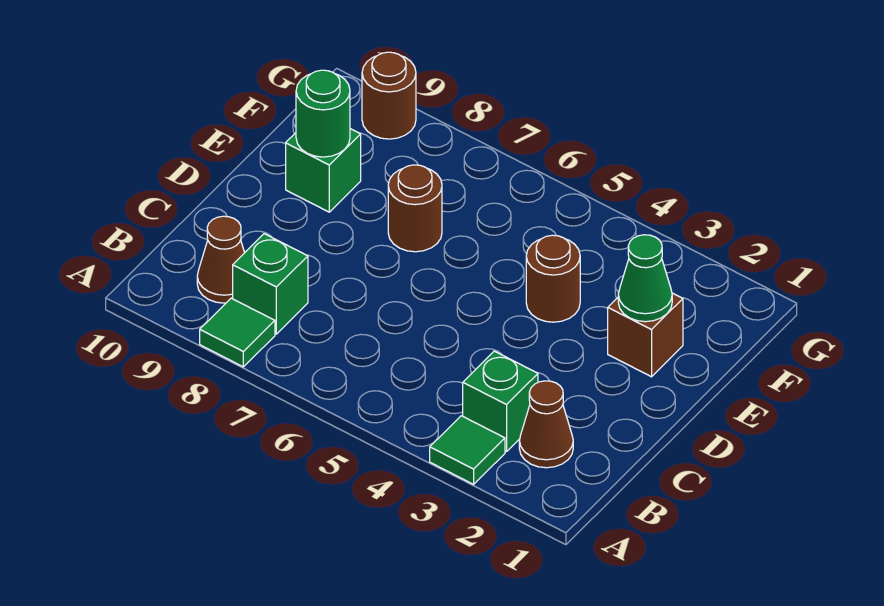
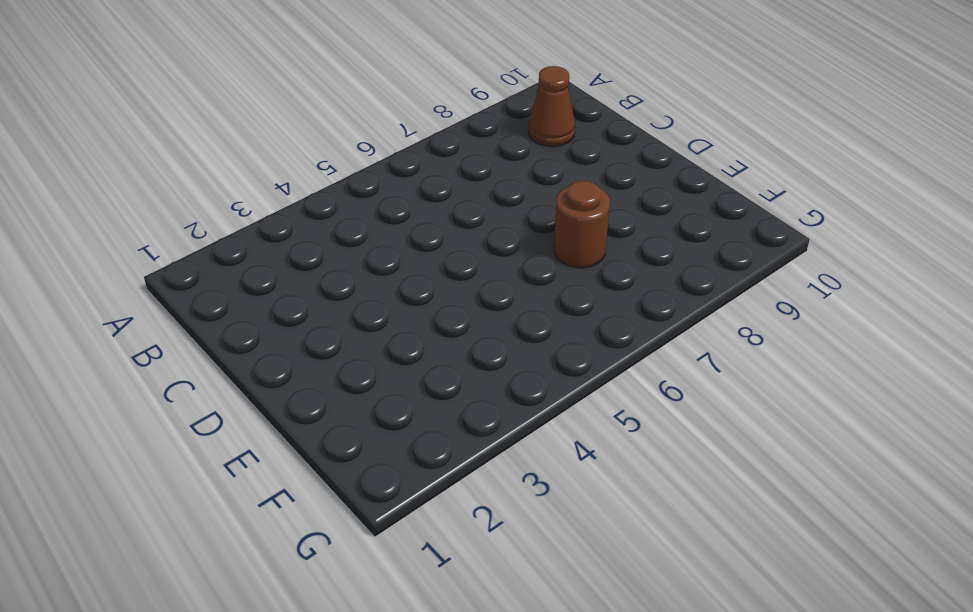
none -> green tile A3 level 1
none -> green tile A8 level 1
none -> brown cone B2 level 1

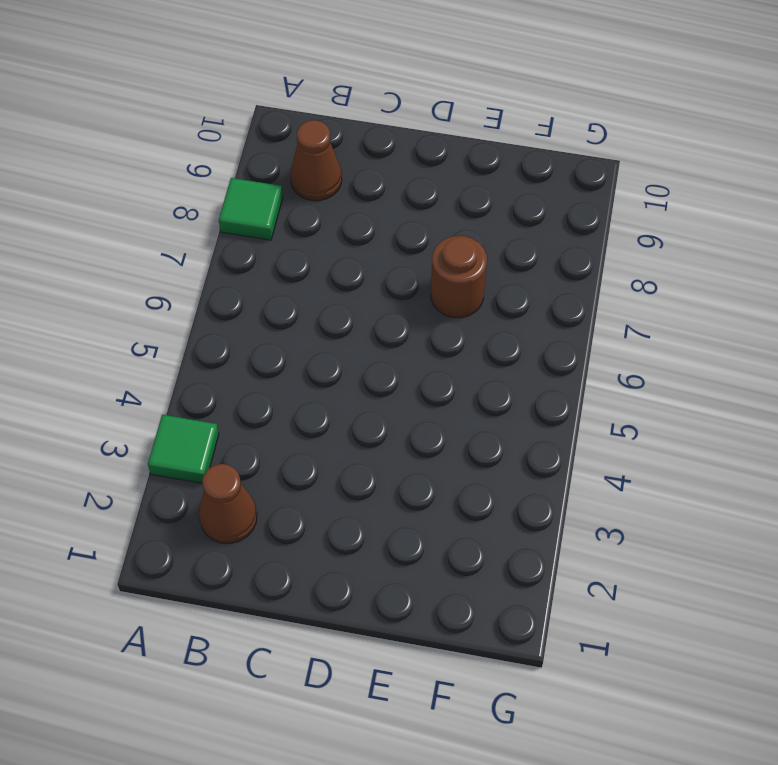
none -> green brick B3 level 1
none -> green brick B8 level 1
none -> brown brick E2 level 1

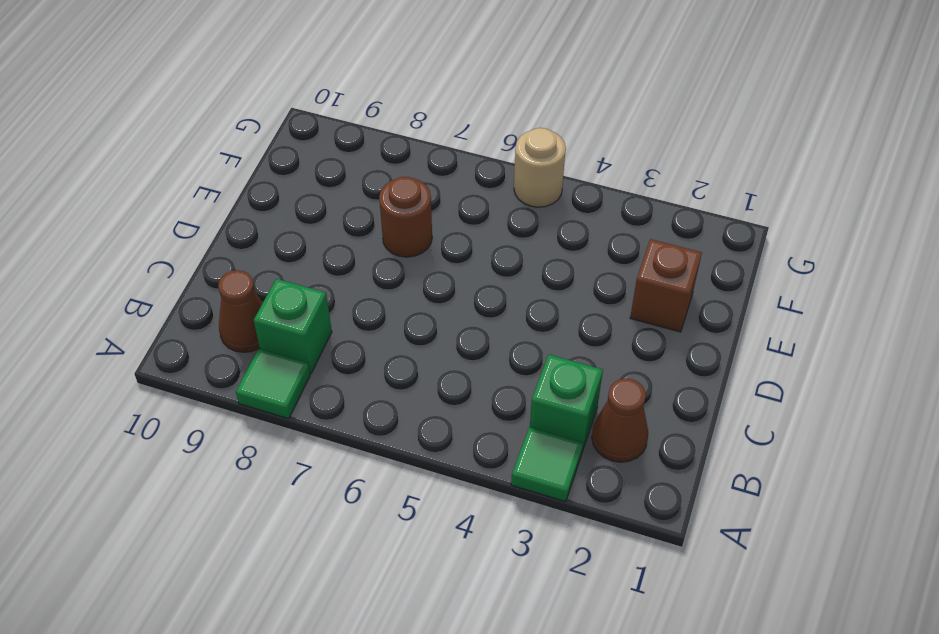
tan round brick G5 level 1 -> none
none -> brown round brick E4 level 1
none -> green brick E9 level 1
none -> brown round brick G9 level 1

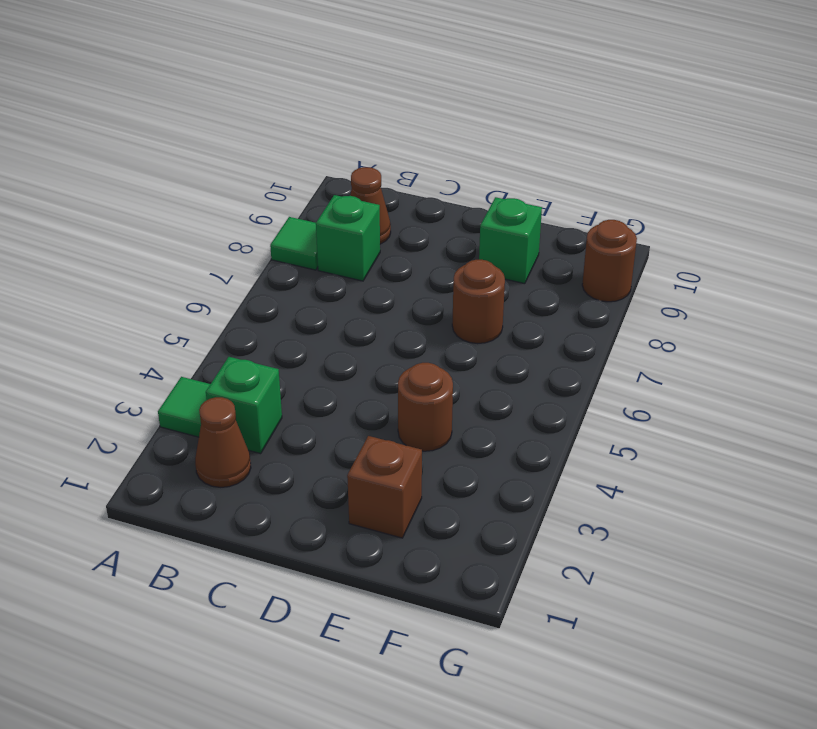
none -> green cone E2 level 2
none -> green round brick E9 level 2

